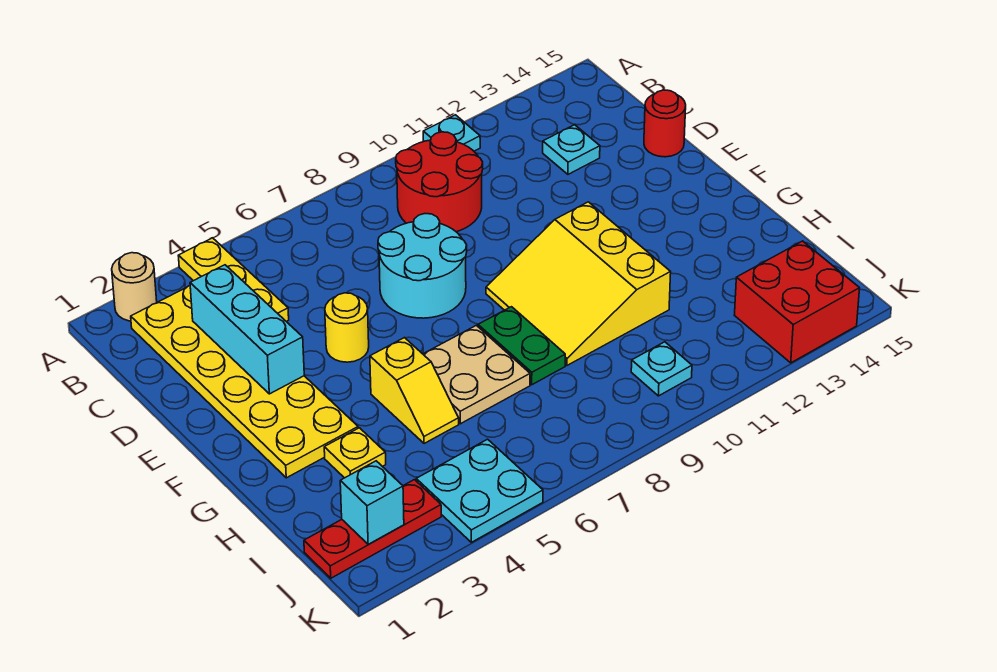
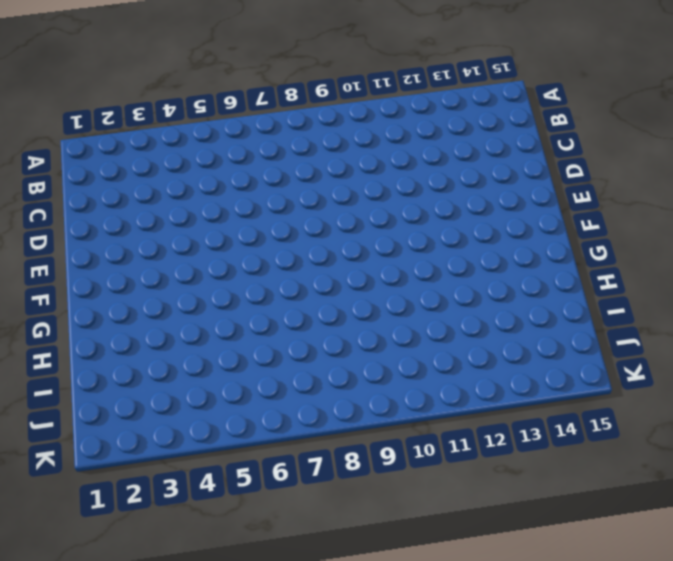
none -> tan round brick A2 level 1
none -> yellow plate A4:C4 level 1
none -> cyan plate A11 level 1

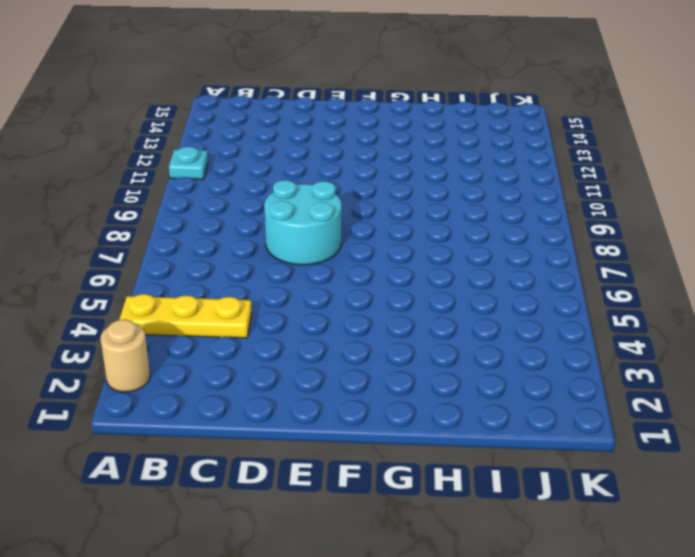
none -> yellow plate B2:G3 level 1
none -> red round brick B9:C10 level 1
none -> cyan plate C13 level 1

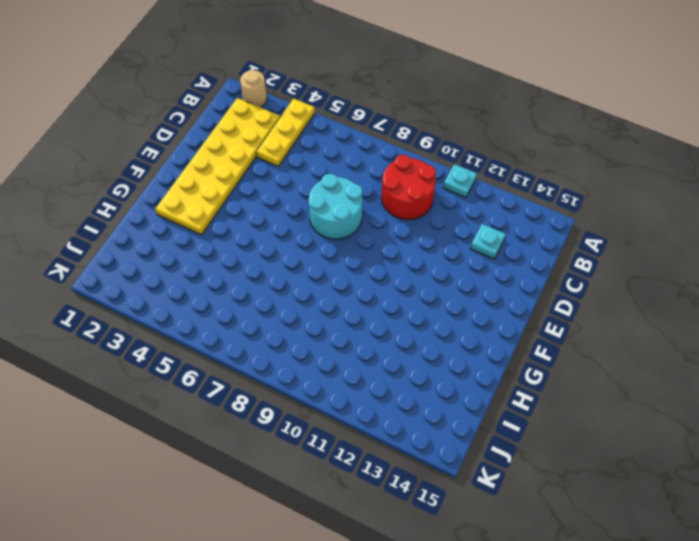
none -> red round brick D15 level 1
none -> yellow round brick E5 level 1
none -> yellow slope F9:H11 level 1 top 11

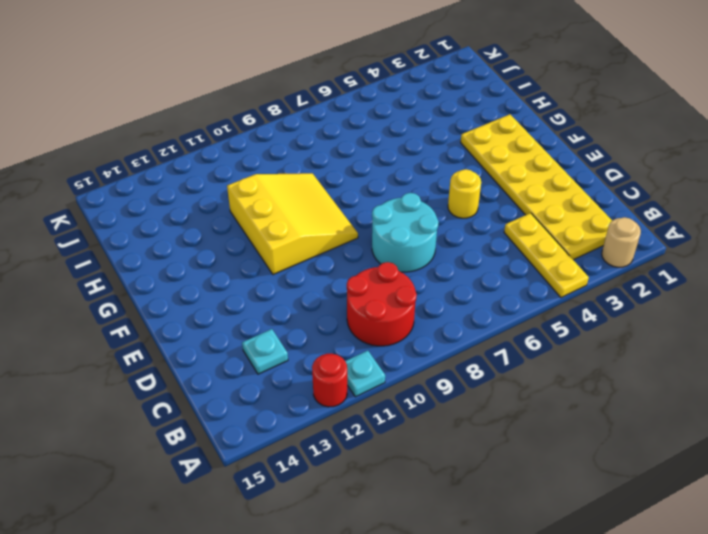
red round brick A12 level 1 -> red round brick D15 level 1
none -> yellow slope G5:H5 level 1 top G
none -> tan plate G6:H7 level 1
none -> green plate G8:H8 level 1

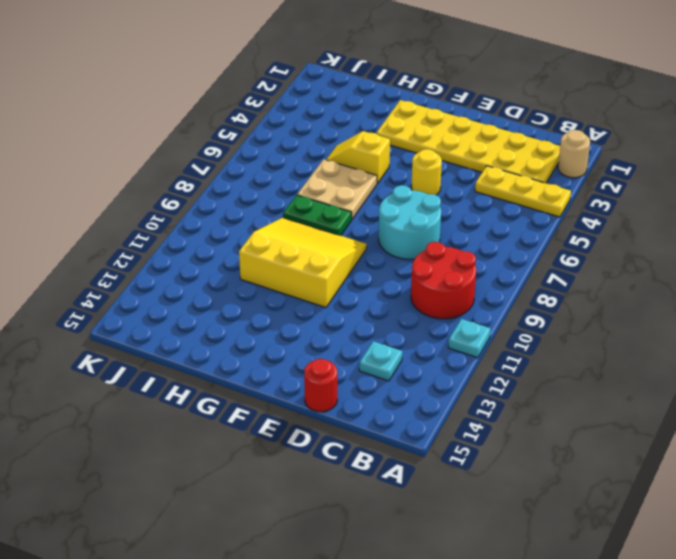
none -> yellow plate H3 level 1
none -> red plate J1:J3 level 1
none -> cyan plate J4:K5 level 1

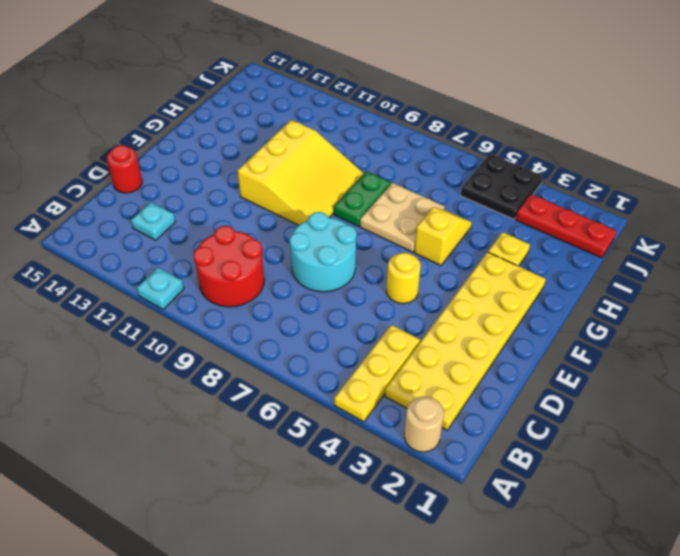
black plate J4:K5 level 1 -> cyan plate J4:K5 level 1
none -> cyan plate J10 level 1
none -> red brick J13:K14 level 1
none -> cyan brick C3:E3 level 2

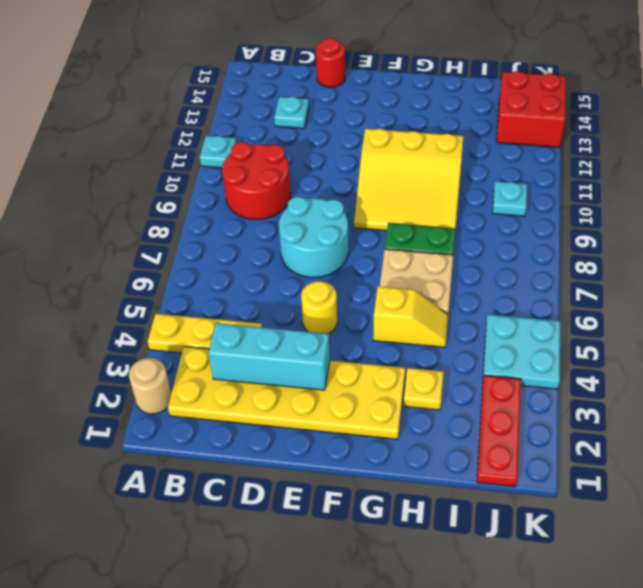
none -> cyan brick J2 level 2

